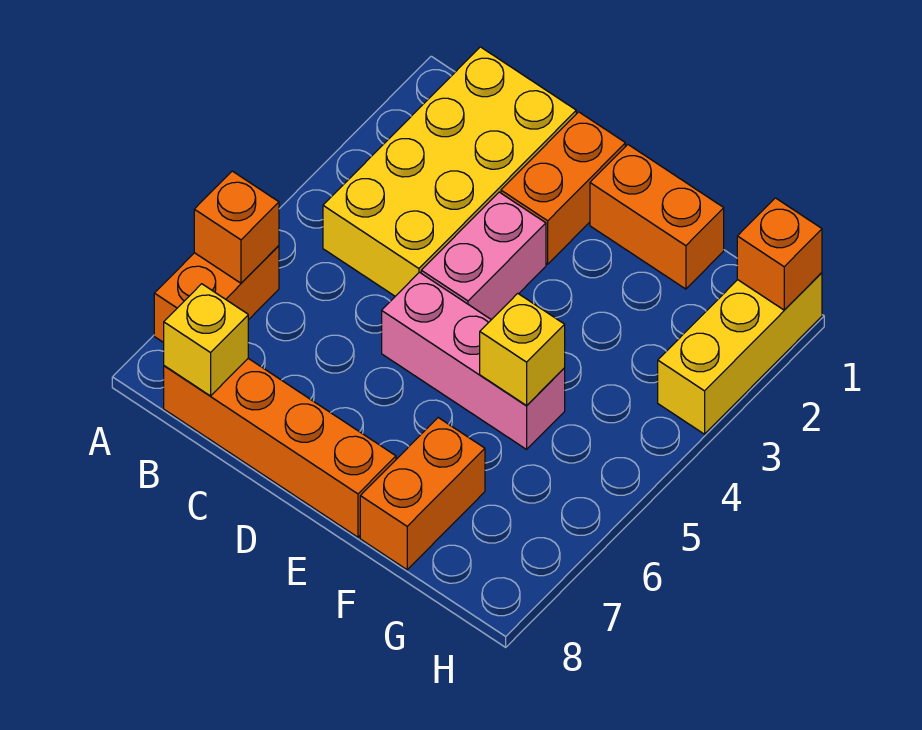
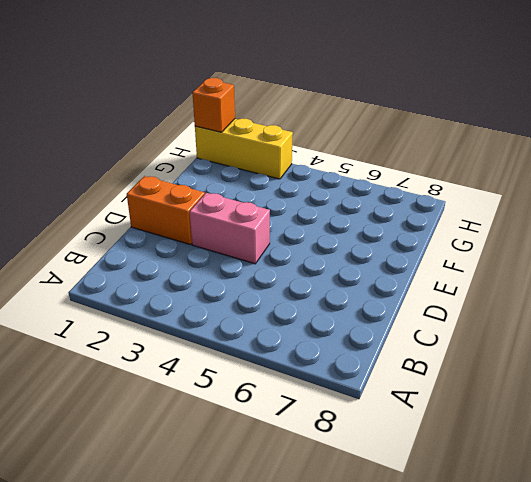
none -> orange brick A6:A7 level 1
none -> yellow brick B1:C4 level 1
none -> orange brick B8:E8 level 1

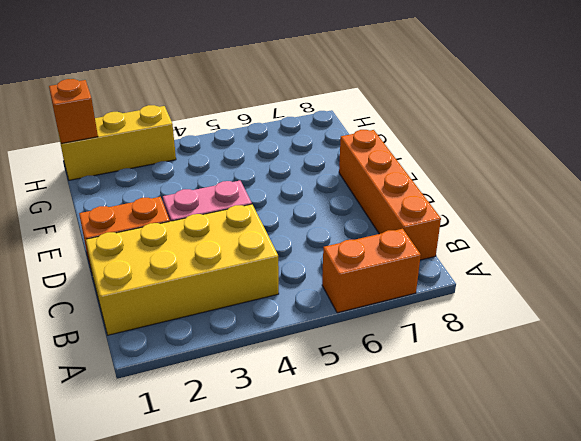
none -> pink brick D5:F5 level 1
none -> orange brick E1:F1 level 1
none -> orange brick F7:F8 level 1

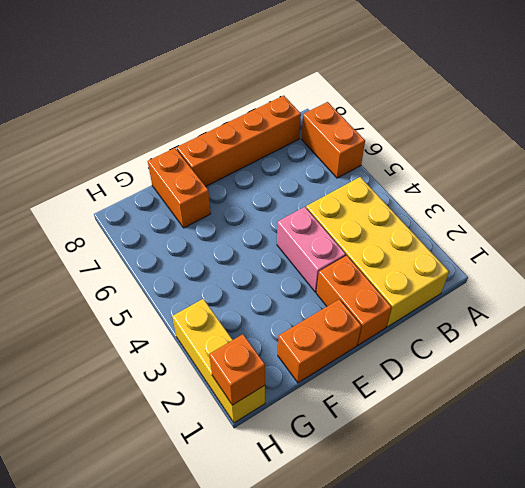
none -> pink brick D5:F5 level 1
none -> orange brick A6 level 2
none -> yellow brick B8 level 2

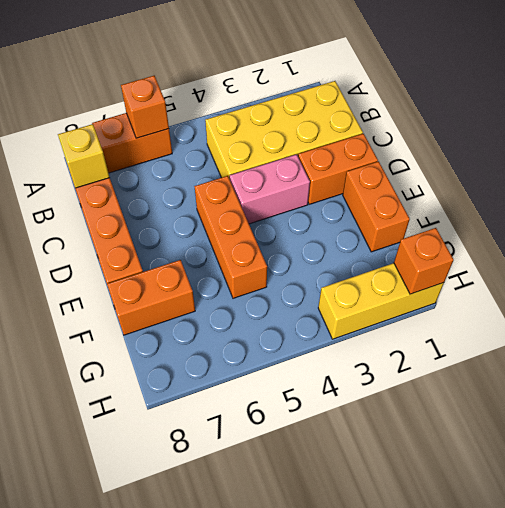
orange brick D5:F5 level 1 -> pink brick D5:F5 level 1
none -> yellow brick F5 level 2

